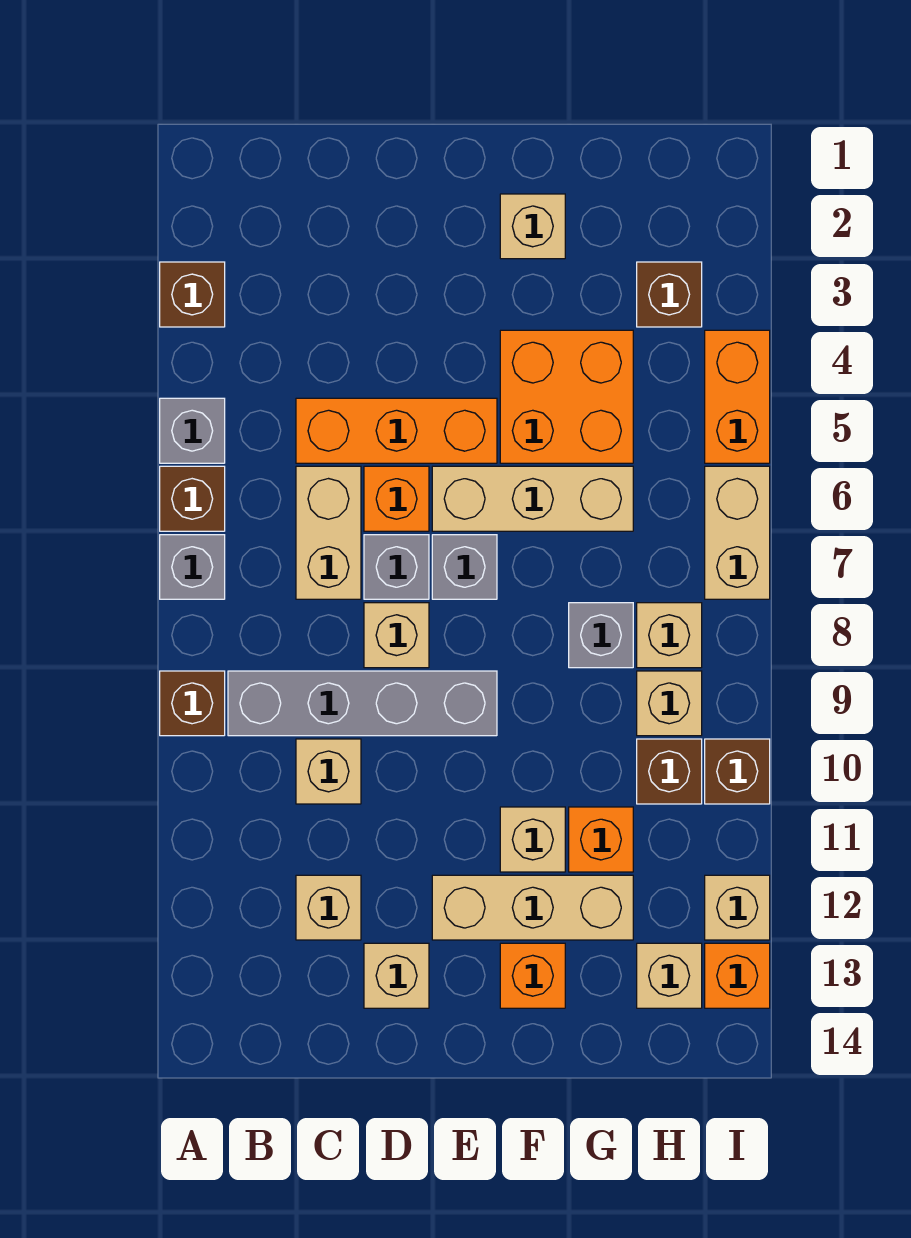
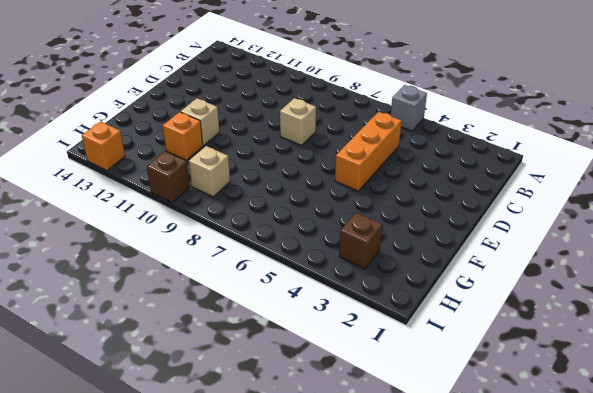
none -> brown brick A3 level 1
none -> brown brick A6 level 1
none -> grey brick A7 level 1
none -> brown brick A9 level 1

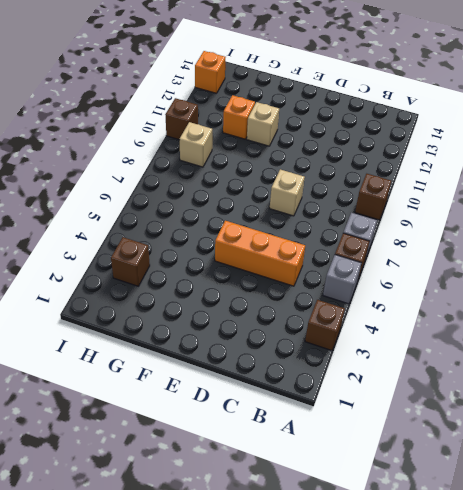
none -> grey brick B9:E9 level 1
none -> tan brick C6:C7 level 1
none -> tan brick C10 level 1
none -> tan brick C12 level 1

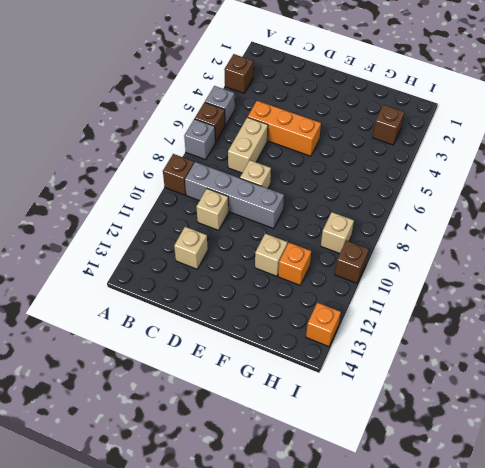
none -> orange brick D6 level 1
none -> grey brick D7 level 1
none -> tan brick D13 level 1
none -> tan brick E6:G6 level 1

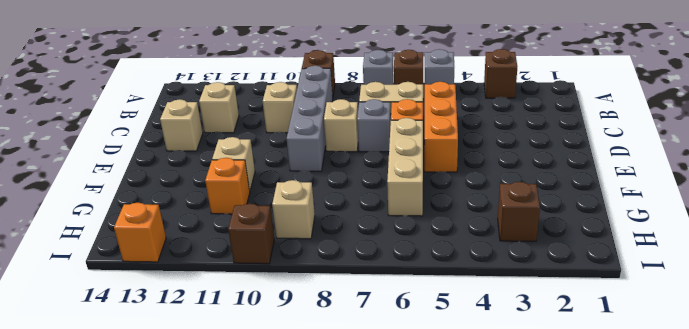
none -> grey brick E7 level 1
none -> tan brick E12:G12 level 1
none -> tan brick F2 level 1
none -> orange brick F4:G5 level 1

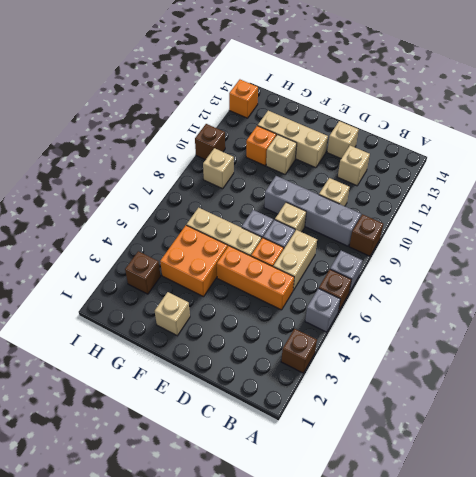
none -> orange brick F13 level 1
none -> grey brick G8 level 1
none -> tan brick H8 level 1
none -> brown brick H10 level 1

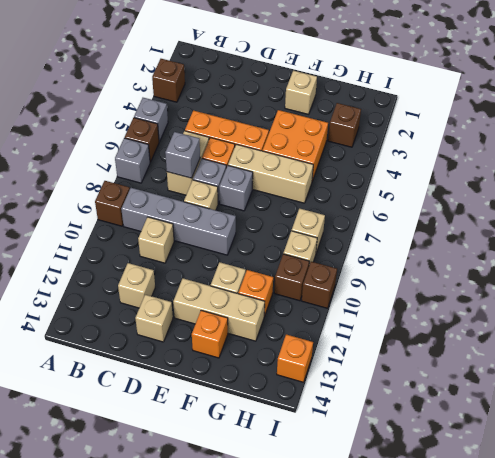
grey brick C7 level 2 -> grey brick G8 level 1
none -> tan brick H13 level 1
none -> orange brick I4:I5 level 1
none -> tan brick I6:I7 level 1
none -> tan brick I12 level 1

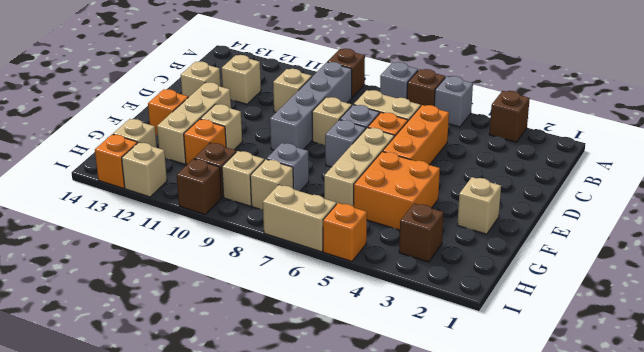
orange brick I5 level 1 -> orange brick I4:I5 level 1

